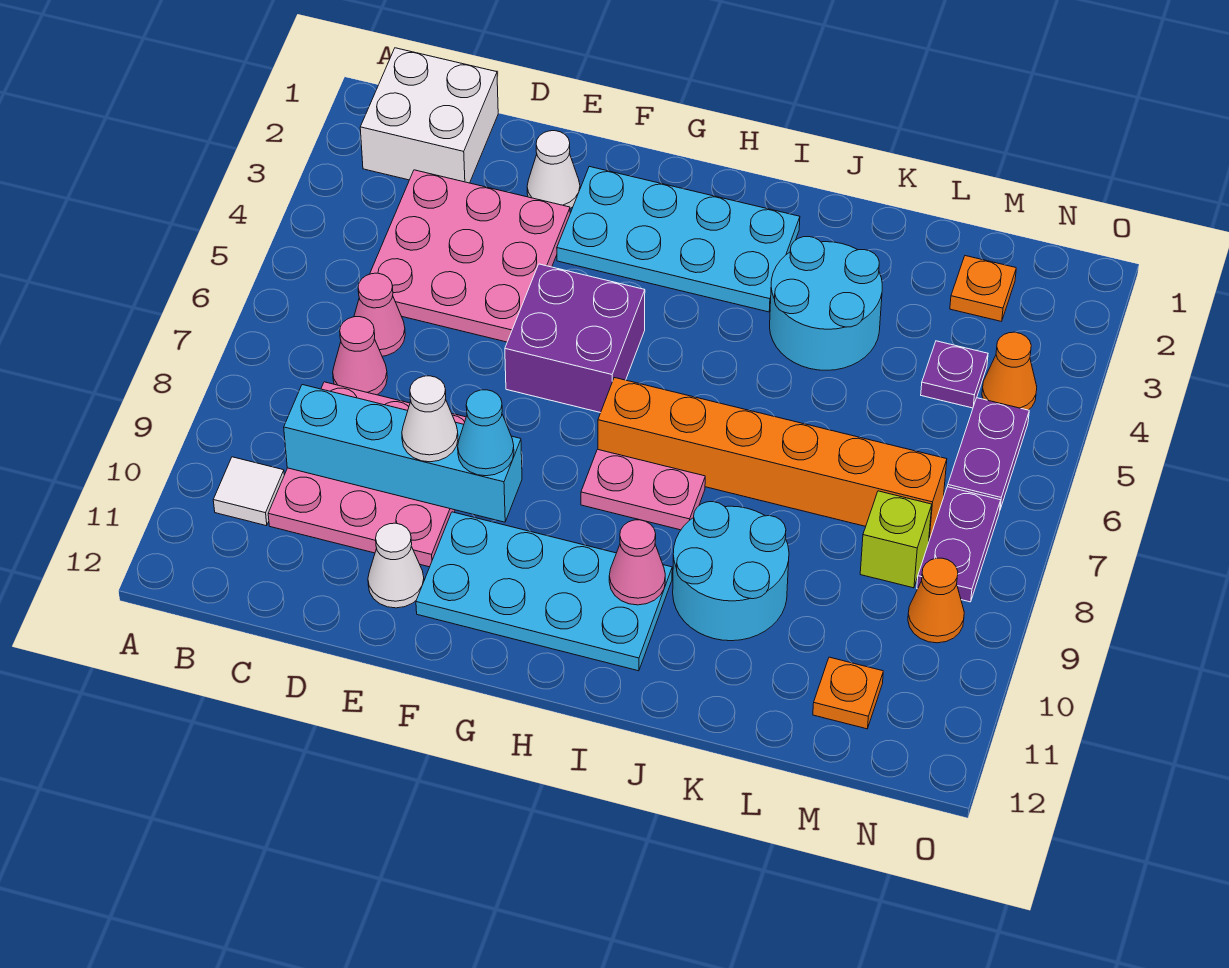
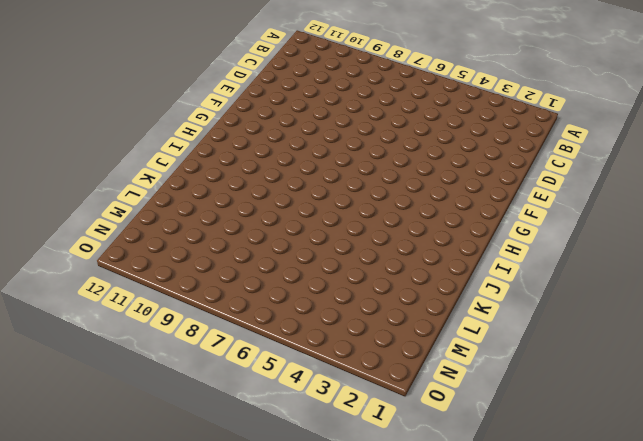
none -> white brick B1:C2 level 1
none -> white tile B10 level 1
none -> pink plate C3:E5 level 1

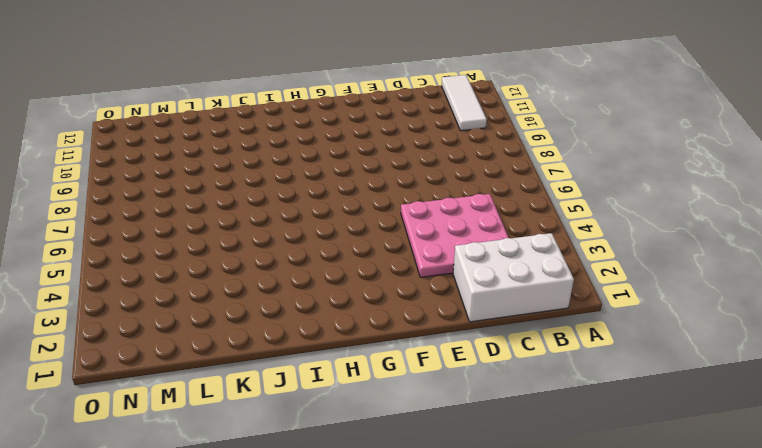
white brick B1:D2 level 1 -> white brick B1:C2 level 1
white tile B10:B12 level 1 -> white tile B10 level 1
none -> pink cone C6 level 1
none -> pink cone C7 level 1
none -> pink plate C8:E10 level 1

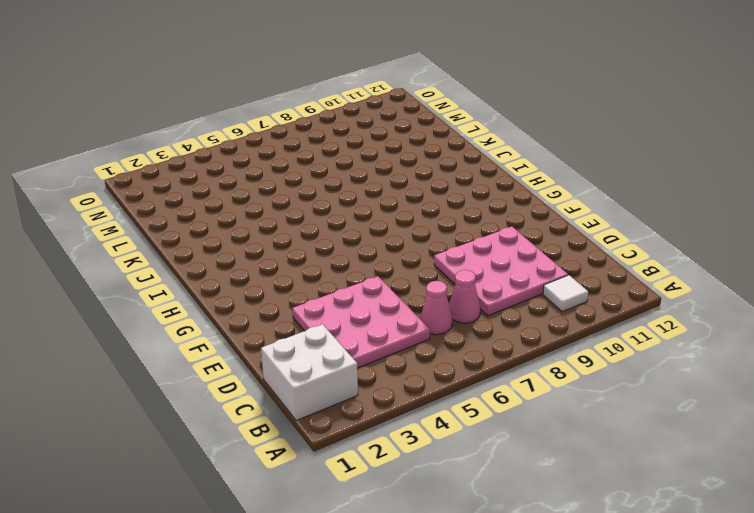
none -> white cone E2 level 1
none -> white cone E11 level 1
none -> cyan plate F2:I3 level 1

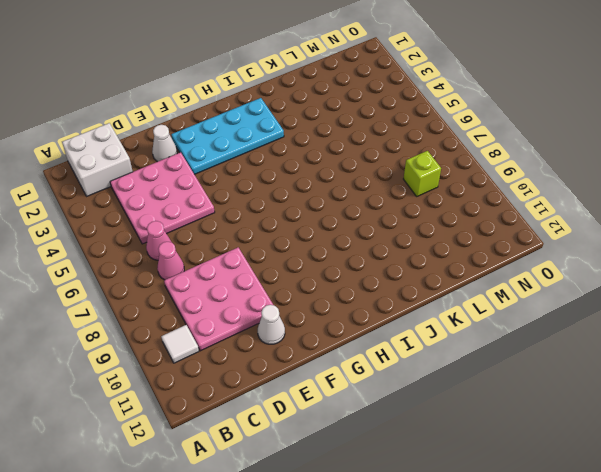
none -> purple brick F5:G6 level 1
none -> cyan plate F10:I11 level 1
none -> orange brick H7:M7 level 1

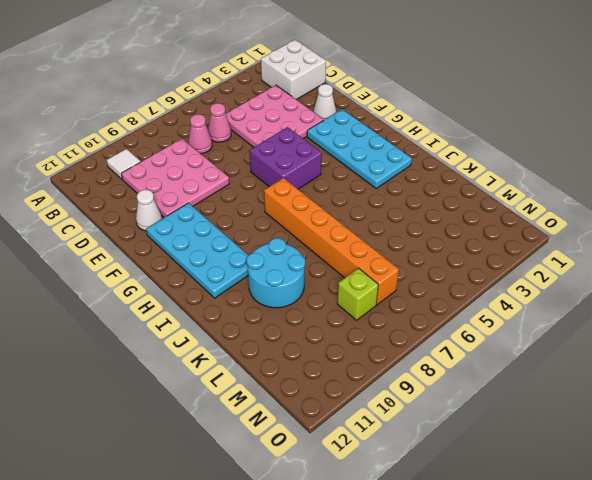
none -> pink plate H8:I8 level 1
none -> cyan round brick J3:K4 level 1
none -> orange plate M2 level 1

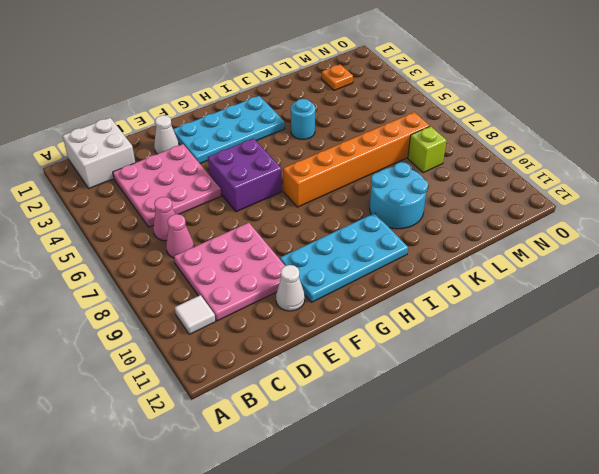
cyan round brick J4 level 1 -> cyan round brick J3:K4 level 1
none -> pink plate H8:I8 level 1
none -> purple plate M4 level 1
none -> orange plate M11 level 1

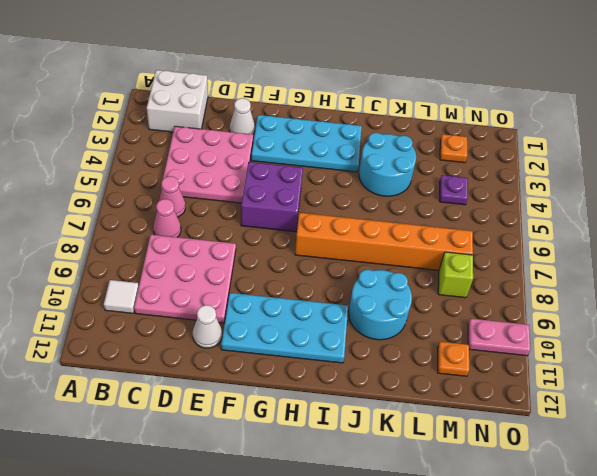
pink plate N10:O10 level 1 -> pink plate H8:I8 level 1
none -> orange cone N4 level 1
none -> purple plate N5:N6 level 1
none -> purple plate N7:N8 level 1

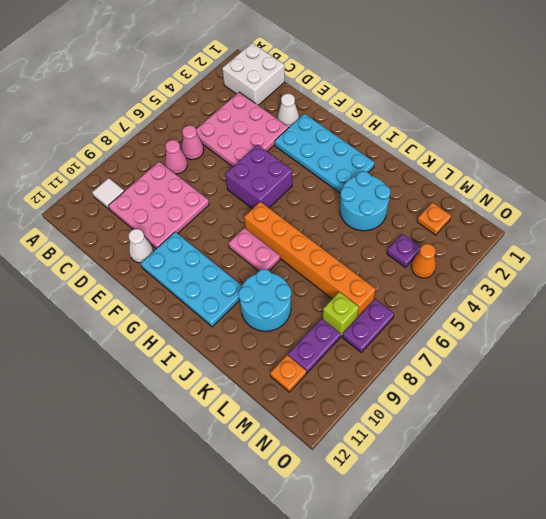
purple plate M9:M10 level 1 -> purple plate N5:N6 level 1
none -> orange cone N9 level 1
none -> cyan brick C9:F9 level 2
none -> pink cone I10 level 2

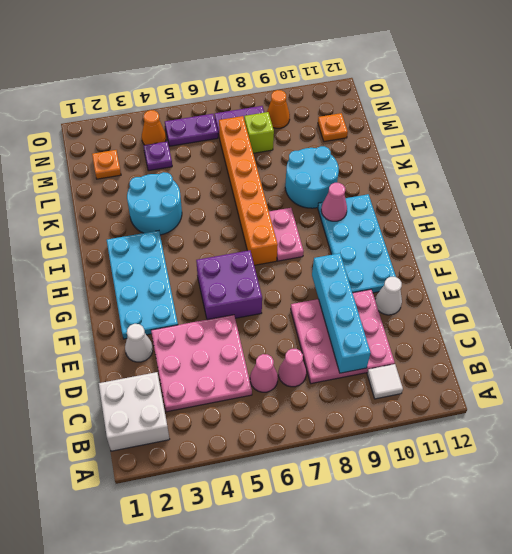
none -> white cone E9 level 3
none -> cyan cone F9 level 3

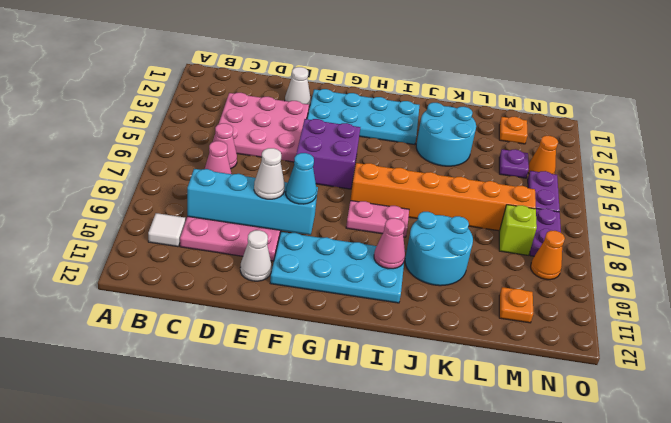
none -> white brick B1:C2 level 1

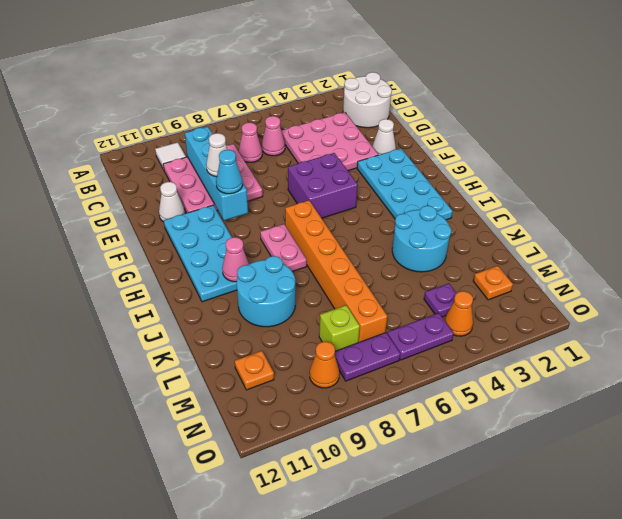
white round brick B1:C2 level 1 -> white brick B1:C2 level 1

